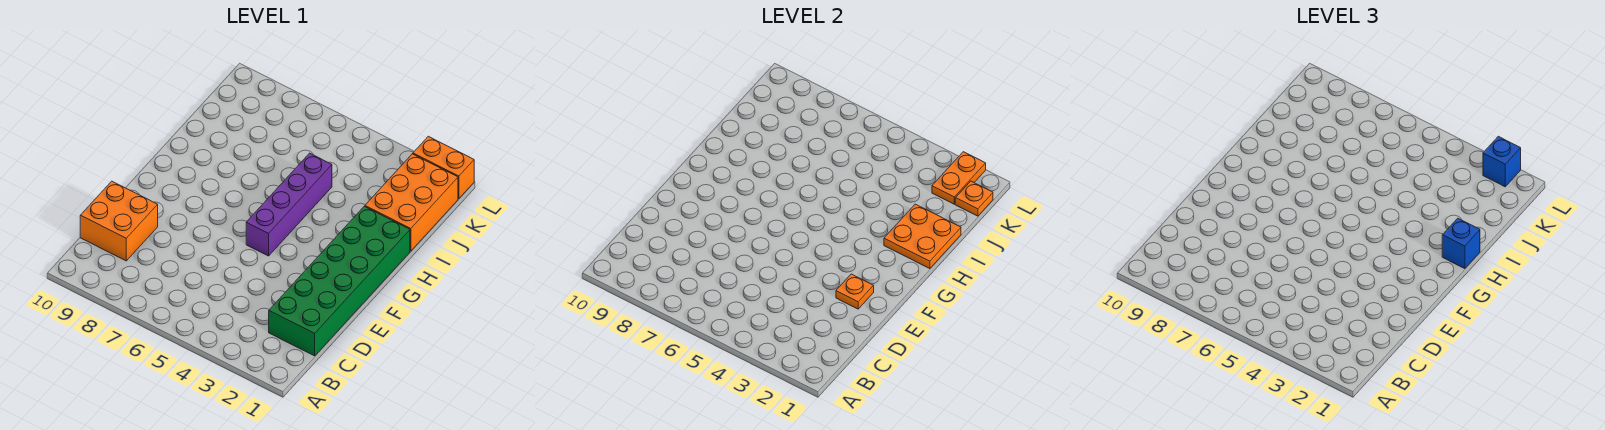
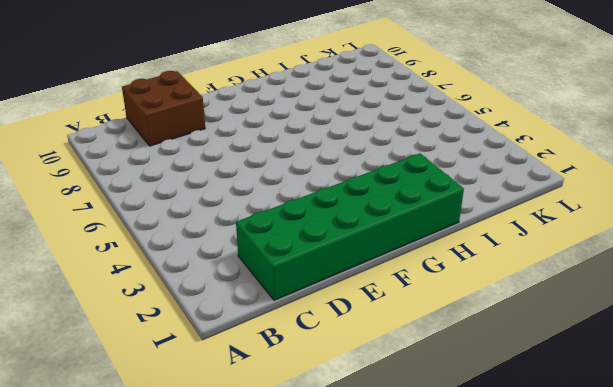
brown brick C9:D10 level 1 -> orange brick C9:D10 level 1
none -> purple brick F5:I5 level 1
none -> orange brick I1:K2 level 1

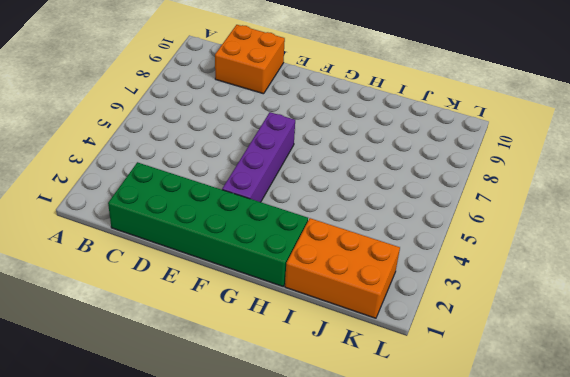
purple brick F3:F6 level 1 -> purple brick F5:I5 level 1
none -> orange brick L1:L2 level 1
none -> orange plate E2 level 2

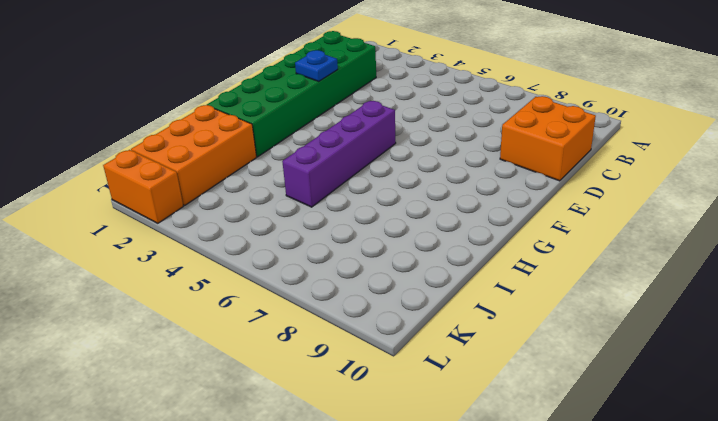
blue plate E2 level 2 -> orange plate E2 level 2
none -> orange plate H1:I2 level 2
none -> orange plate K1 level 2

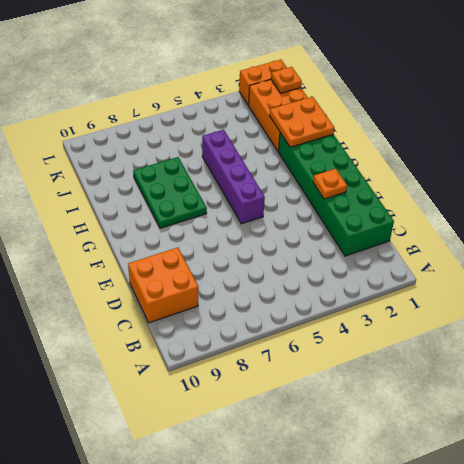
green plate G7:I8 level 1 -> none
none -> orange plate K2:L2 level 2
none -> blue brick H1 level 3

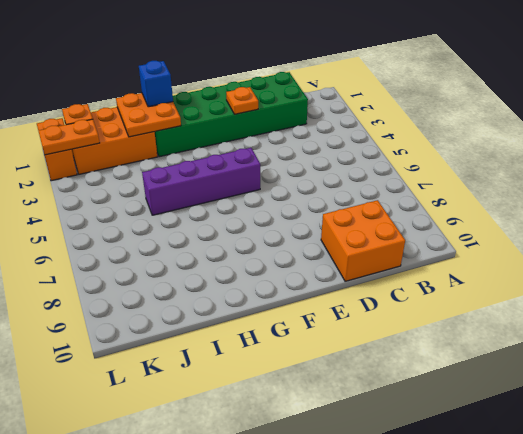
none -> blue brick L2 level 3

